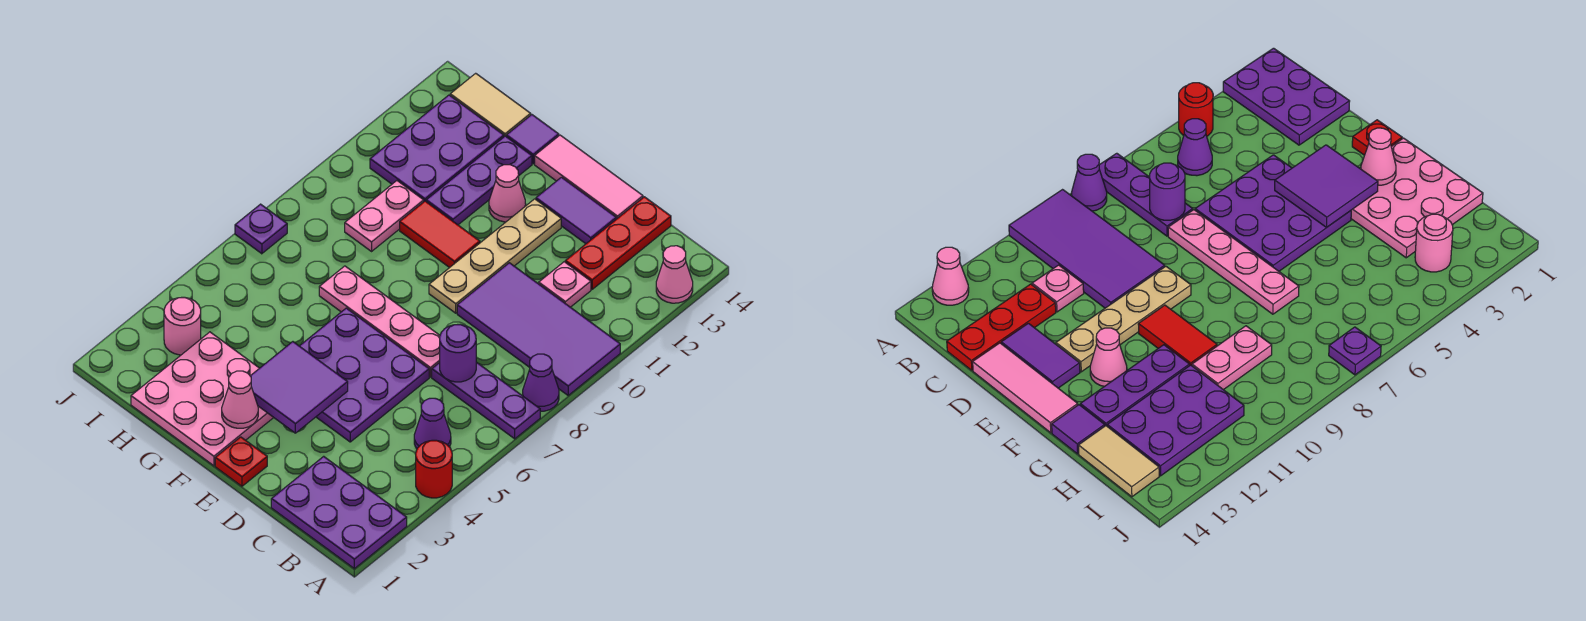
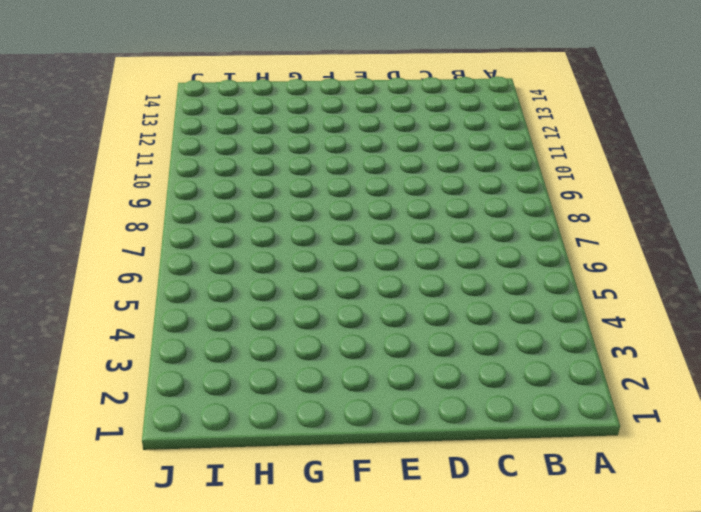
none -> purple plate A1:C2 level 1
none -> red round brick A4 level 1
none -> purple plate A7:C7 level 1

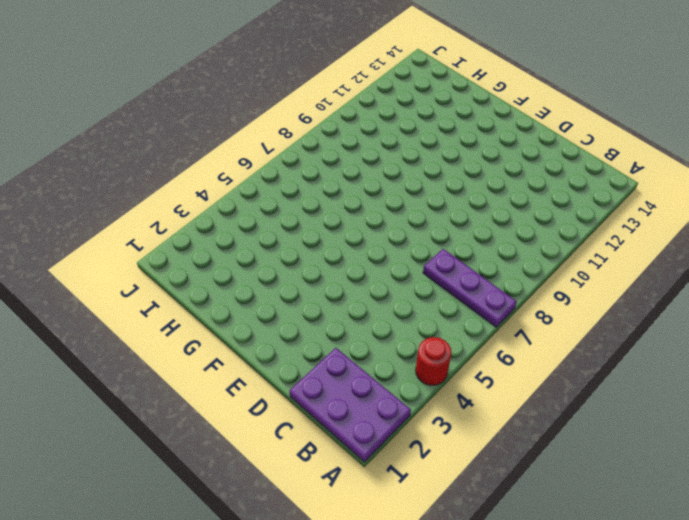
none -> purple cone A8 level 1
none -> purple tile A9:D10 level 1
none -> pink cone A13 level 1

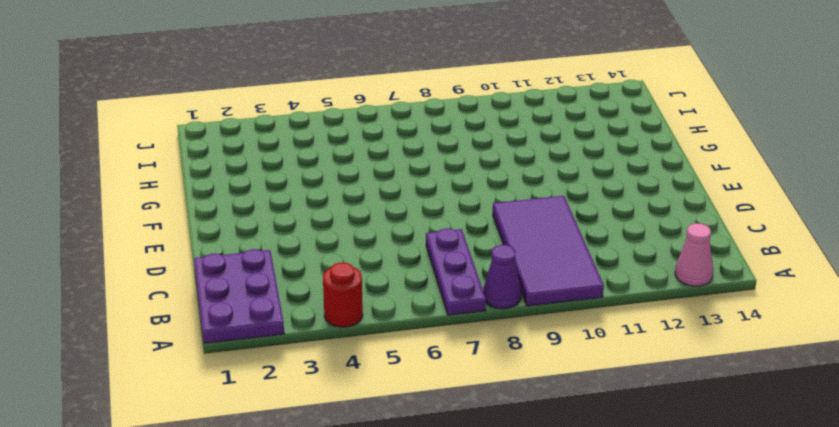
none -> purple cone B5 level 1
none -> pink plate C11 level 1
none -> red plate C12:C14 level 1

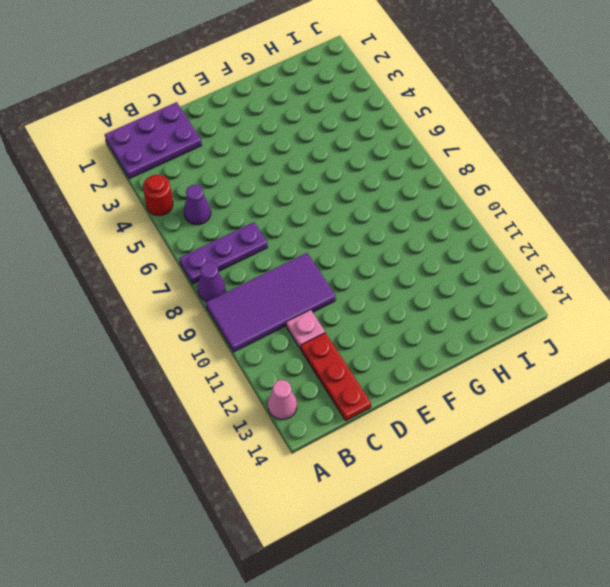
none -> purple plate D4:F6 level 1
none -> pink plate D7:G7 level 1
none -> purple tile D13:E13 level 1

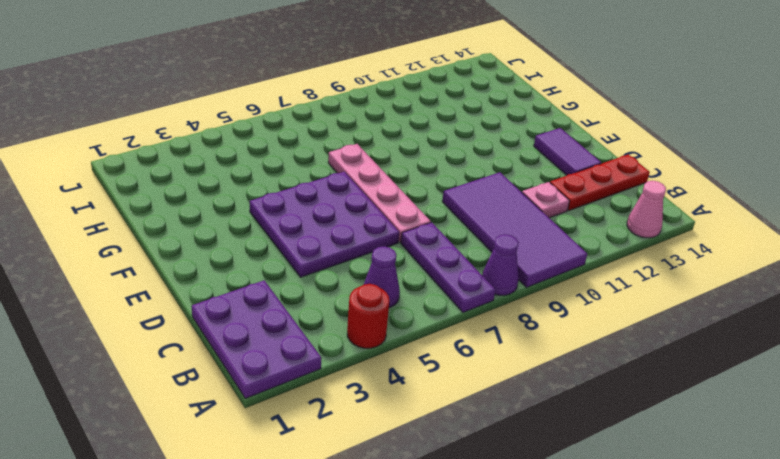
none -> pink tile D14:F14 level 1
none -> red plate E1 level 1
none -> tan plate E9:E12 level 1

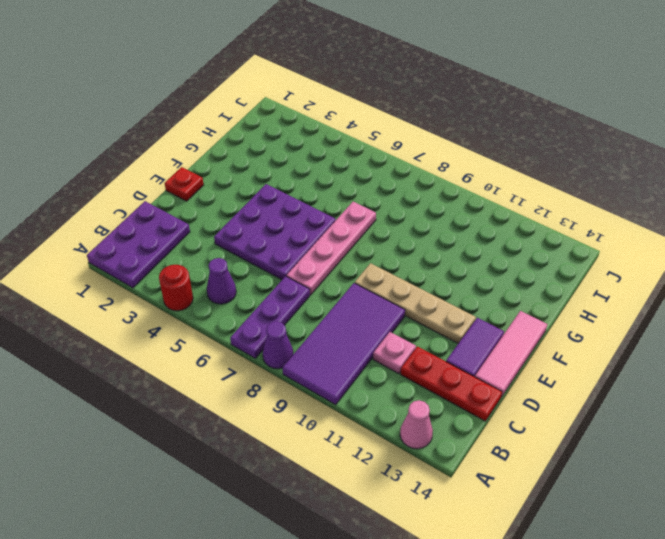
none -> pink plate F1:H3 level 1
none -> red tile F10:G10 level 1
none -> pink cone F12 level 1

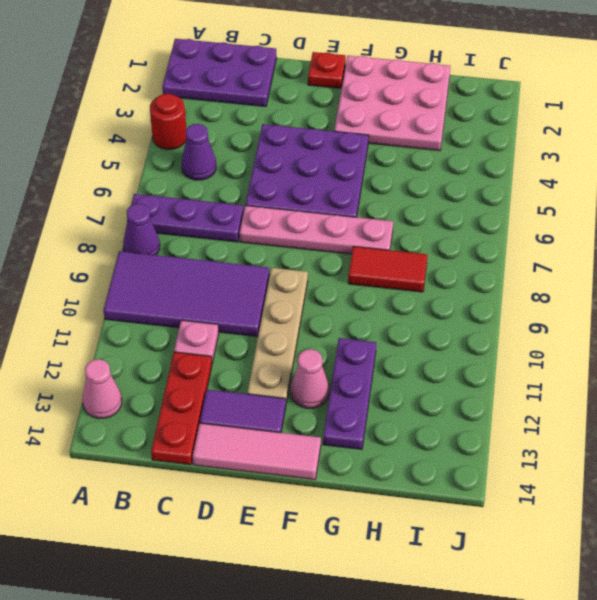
red tile G8:H8 level 1 -> red tile F10:G10 level 1
none -> purple tile G14 level 1
none -> pink plate H9:H10 level 1
none -> purple plate H11:I13 level 1

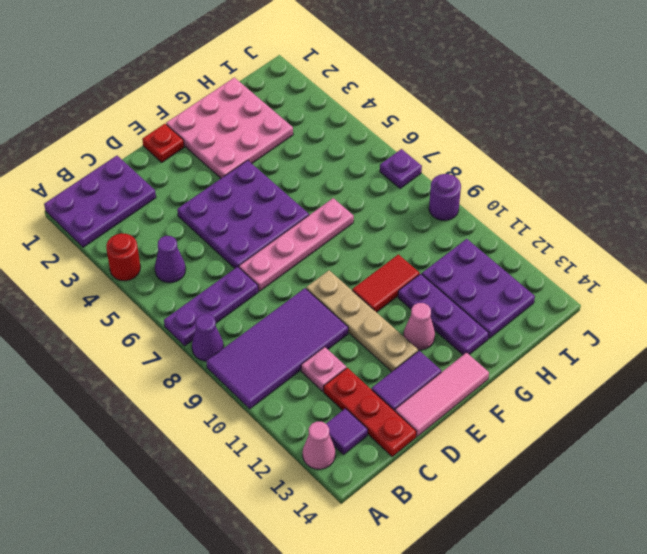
purple tile B13 level 1 -> purple tile G14 level 1
purple round brick J9 level 1 -> purple round brick C7 level 2
none -> pink plate H9:H10 level 1
none -> tan tile H14:I14 level 1
none -> pink round brick I3 level 1

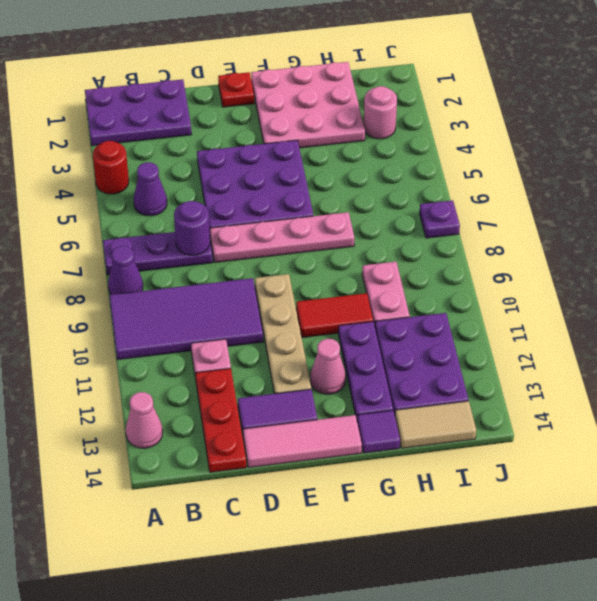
none -> purple tile E3:F4 level 2
none -> pink cone F2 level 2

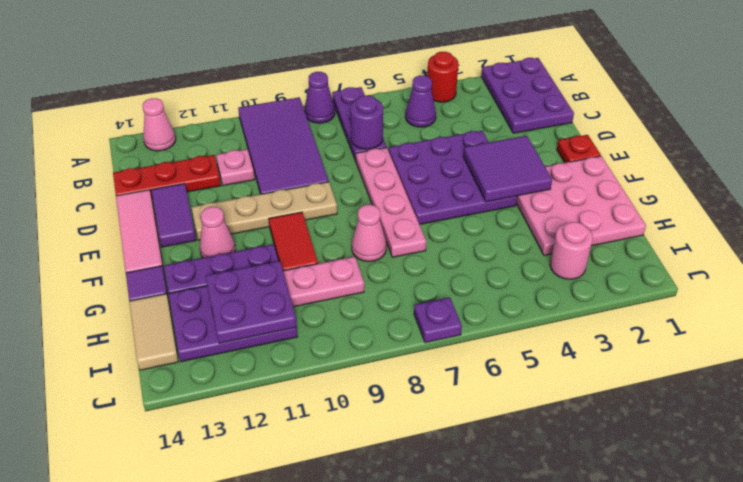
pink cone G8 level 1 -> pink cone F2 level 2
purple plate H11:I12 level 2 -> none

